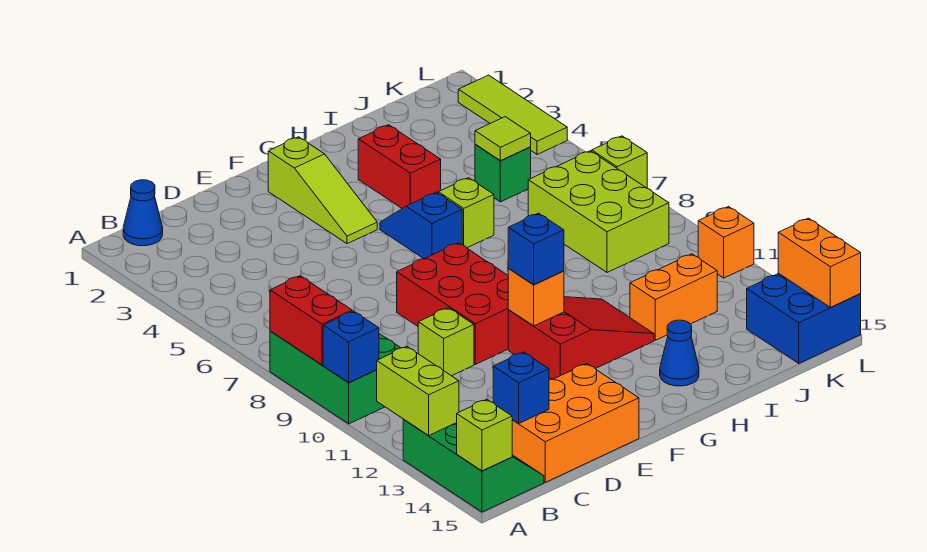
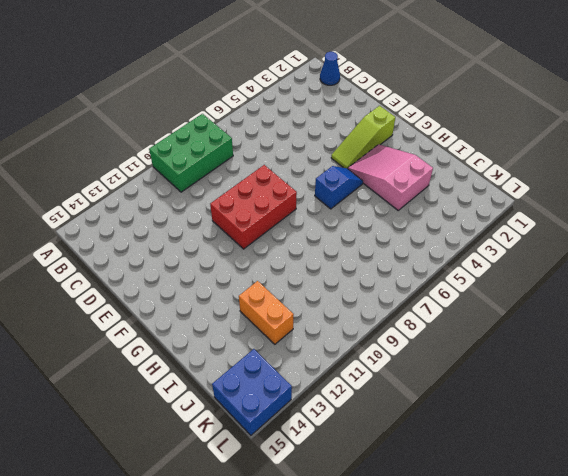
pink slope G3:I4 level 1 top I -> red brick H3:H4 level 1
none -> green slope A13:B15 level 1 top A
none -> orange brick C14:E15 level 1
none -> lime brick D10 level 1

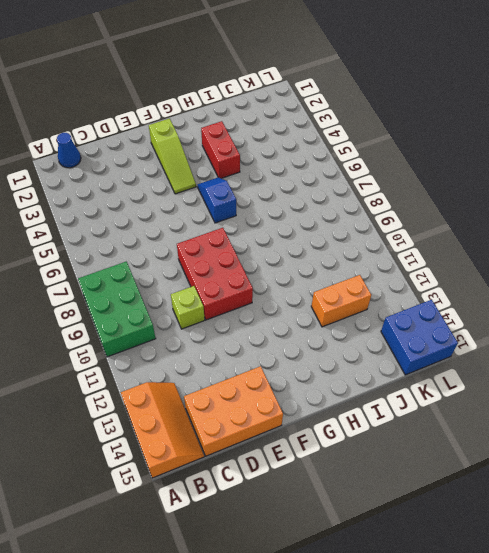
orange slope A13:B15 level 1 top A -> green slope A13:B15 level 1 top A
none -> red slope F11:H12 level 1 top F
none -> lime brick H6 level 1
none -> blue cone H14 level 1

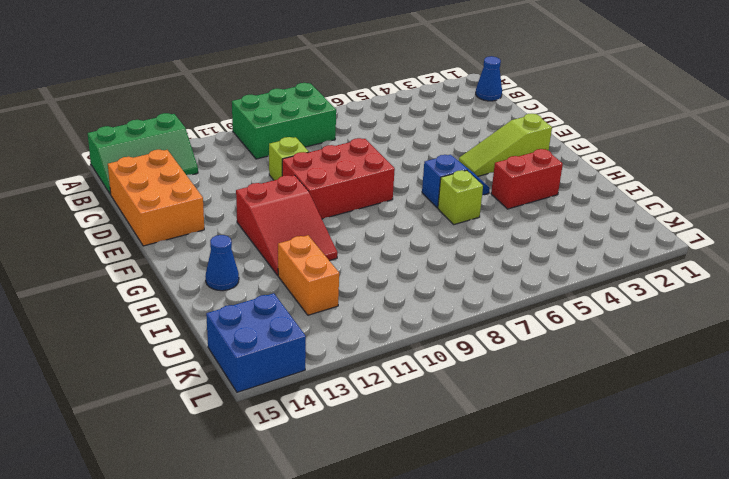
none -> green brick J5 level 1
none -> lime brick J7:K9 level 1
none -> lime tile L2:L4 level 1

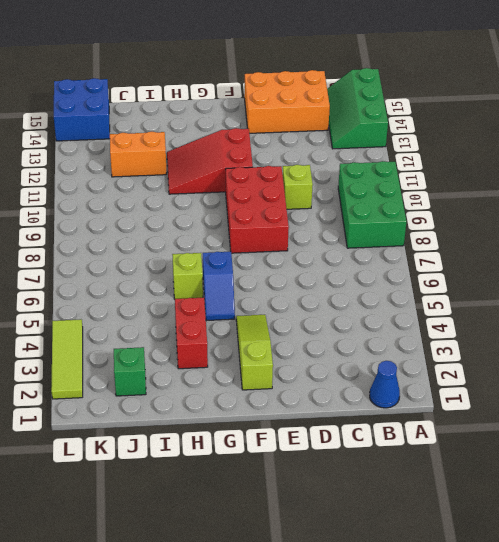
green brick J2 level 1 -> green brick J5 level 1
none -> blue cone H14 level 1
none -> lime brick J7:K9 level 1
none -> lime brick L7 level 1

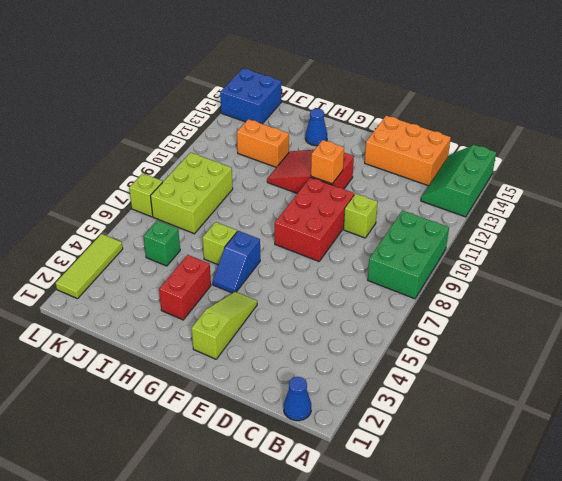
none -> orange brick L11 level 1
none -> red brick A8:A9 level 2
none -> blue brick A10 level 2

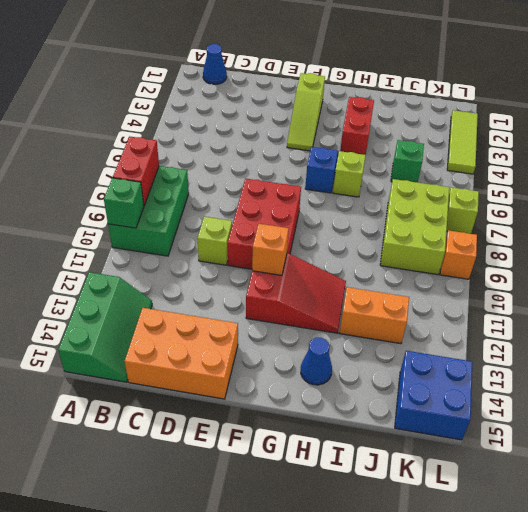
green brick A10 level 2 -> blue brick A10 level 2
orange brick L9 level 1 -> orange brick L11 level 1
none -> lime brick A12:A13 level 2
none -> lime brick A15 level 2
none -> blue brick C14 level 2

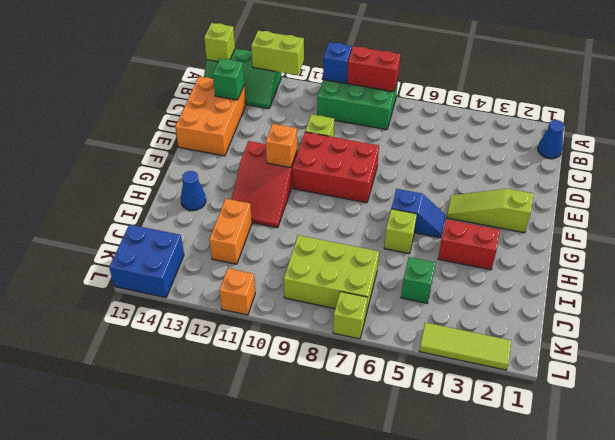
green brick C14 level 2 -> blue brick C14 level 2
none -> lime tile J5 level 2
none -> orange brick L14:L15 level 2
none -> blue brick F11 level 3

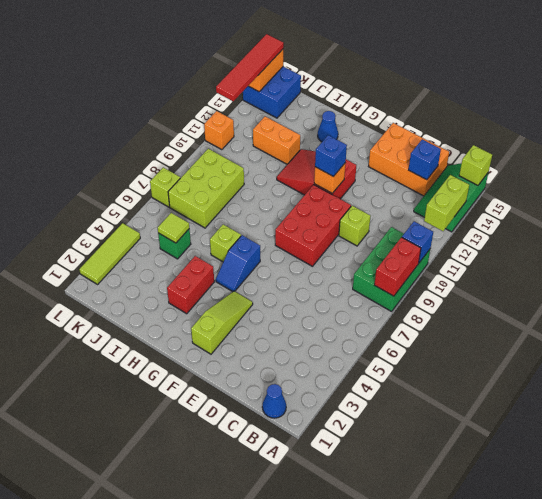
red tile L12:L15 level 3 -> none

